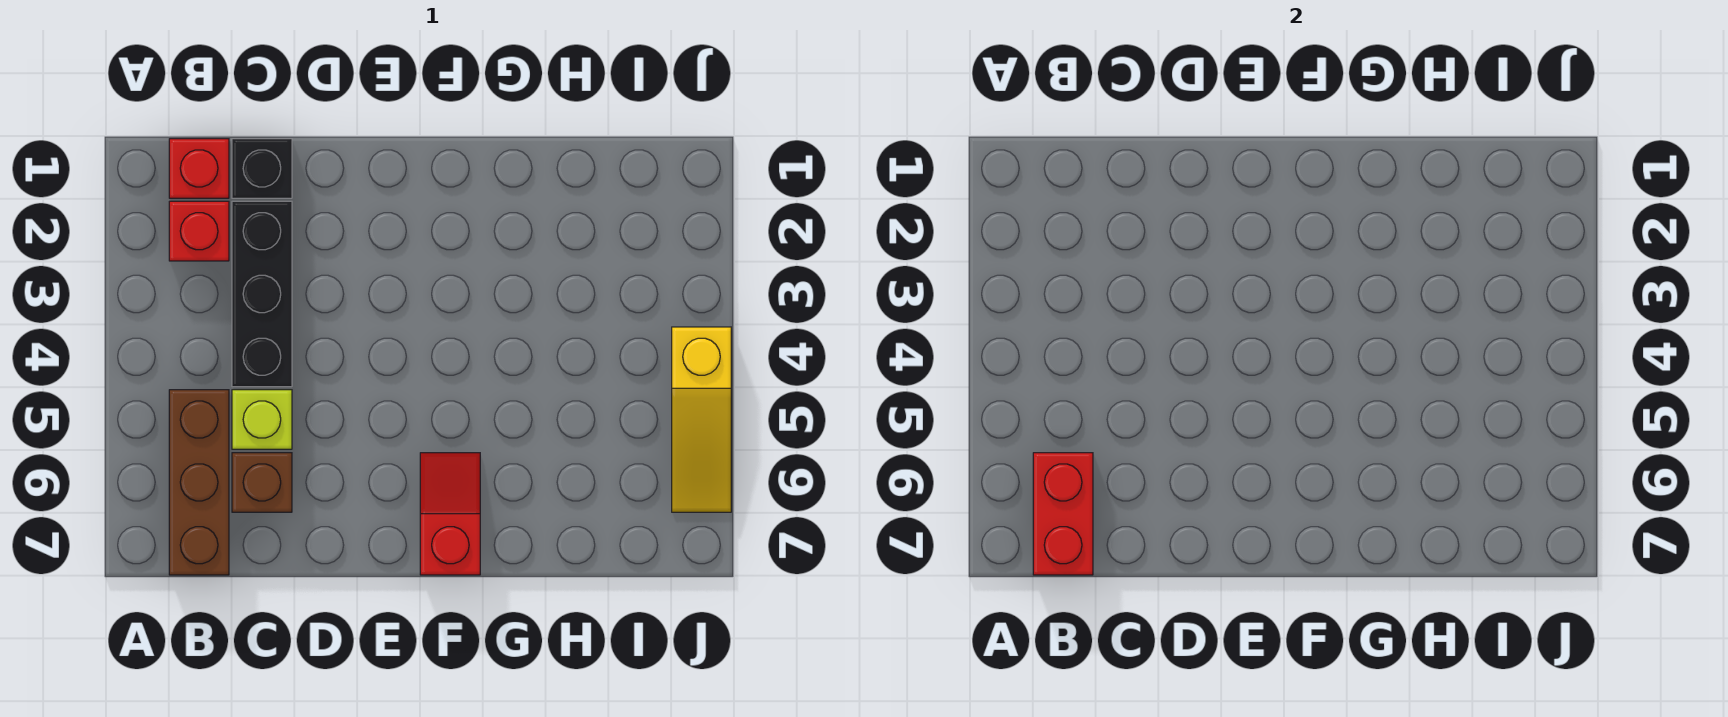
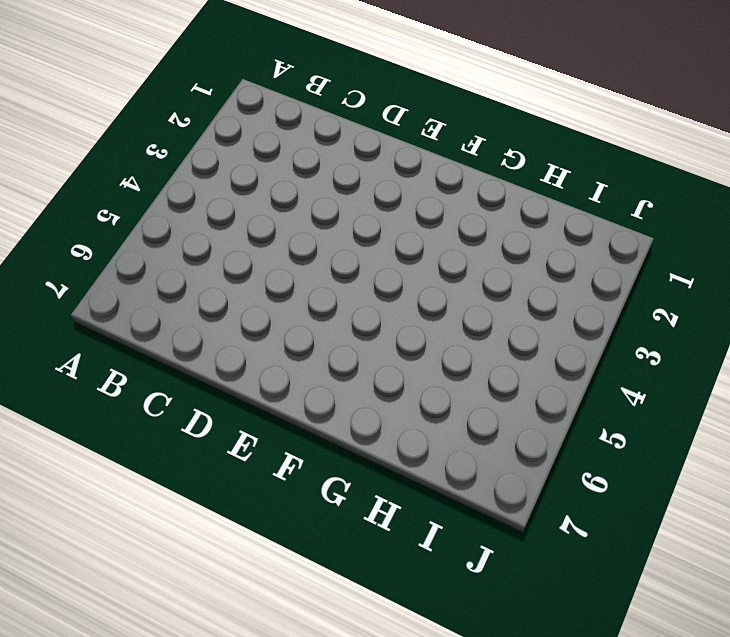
none -> red brick B1 level 1
none -> red brick B2 level 1

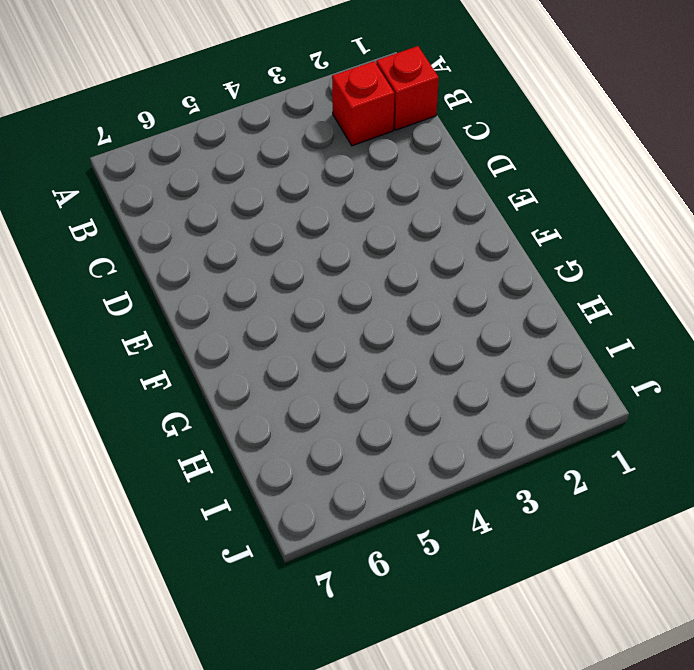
none -> brown brick B5:B7 level 1
none -> black brick C1 level 1

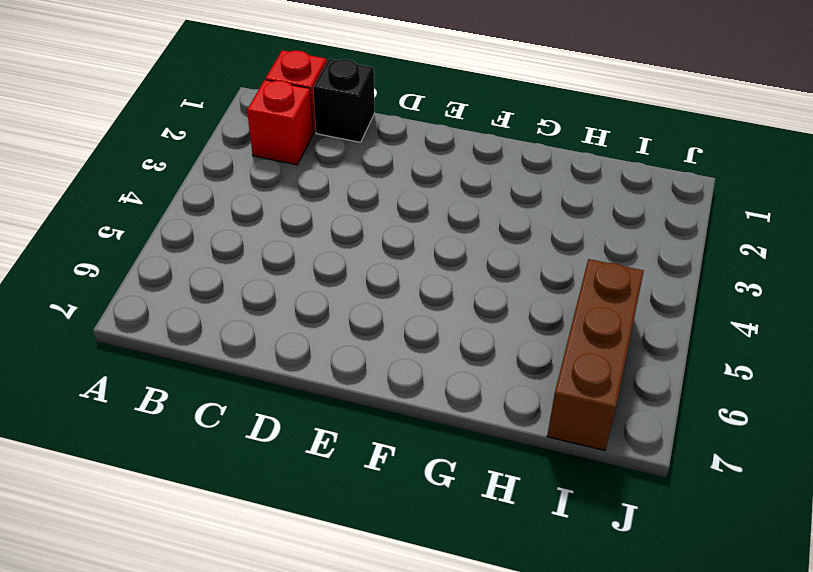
brown brick I5:I7 level 1 -> brown brick B5:B7 level 1
none -> black brick C2:C4 level 1
none -> lime brick C5 level 1

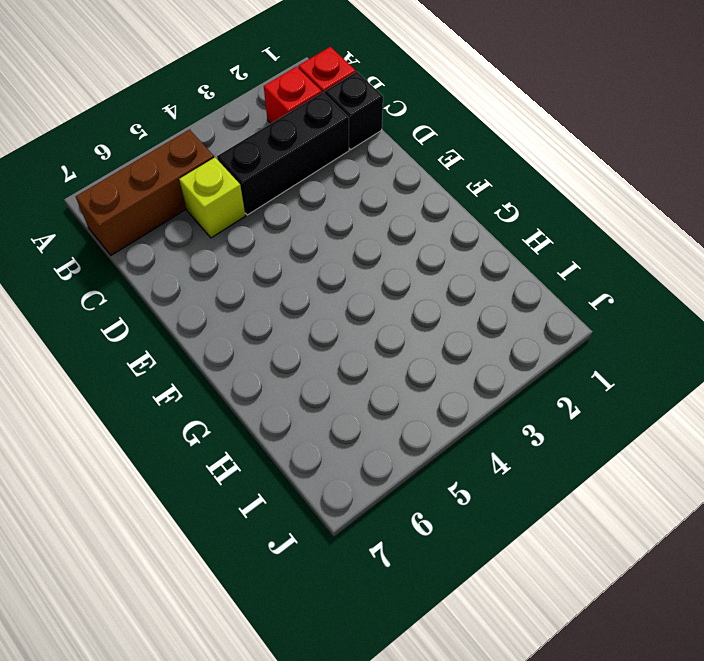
none -> brown brick C6 level 1
none -> red slope F6:F7 level 1 top 7

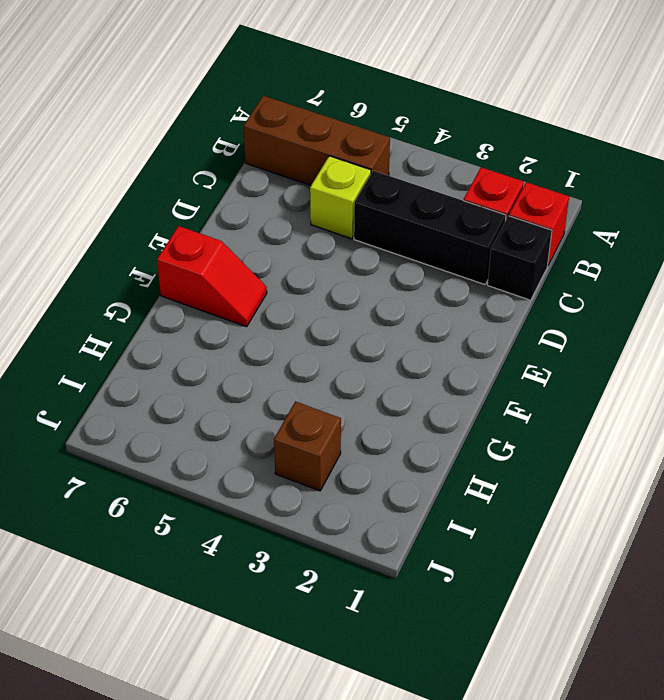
brown brick I3 level 1 -> brown brick C6 level 1
none -> yellow slope J4:J6 level 1 top 4
none -> red brick B6:B7 level 2

